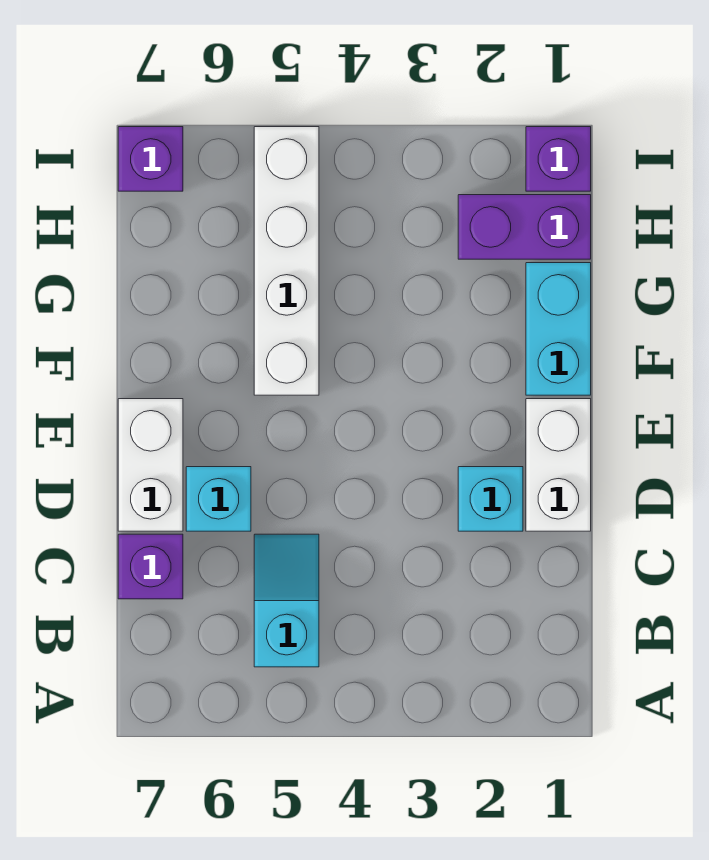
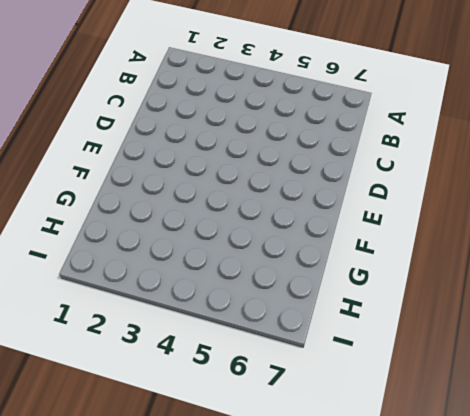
none -> cyan slope B5:C5 level 1 top B
none -> purple brick C7 level 1

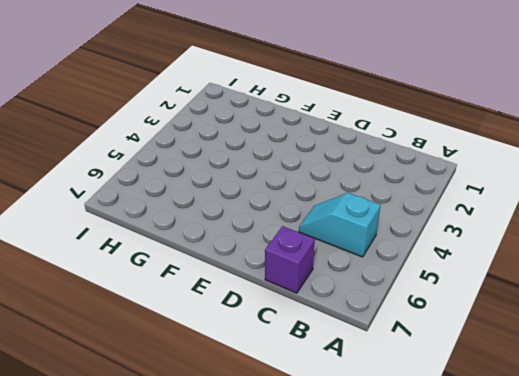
none -> white brick D1:E1 level 1
none -> cyan brick D2 level 1

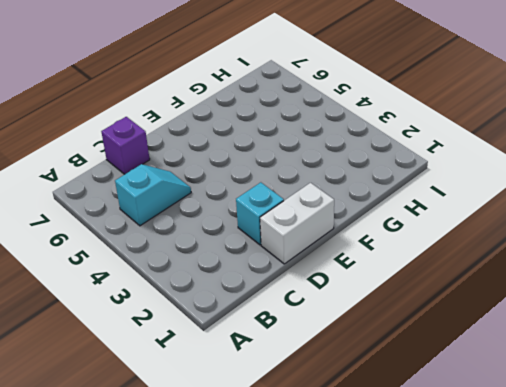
none -> cyan brick D6 level 1
none -> white brick D7:E7 level 1

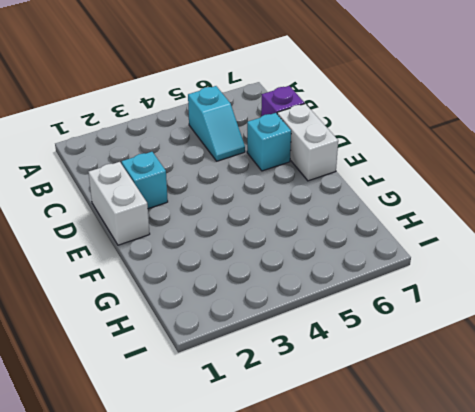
none -> cyan brick F1:G1 level 1
none -> white brick F5:I5 level 1

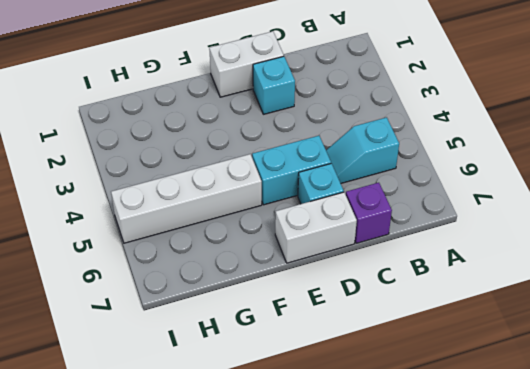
cyan brick D5:E5 level 1 -> cyan brick F1:G1 level 1
none -> purple brick H1:H2 level 1
none -> purple brick I1 level 1

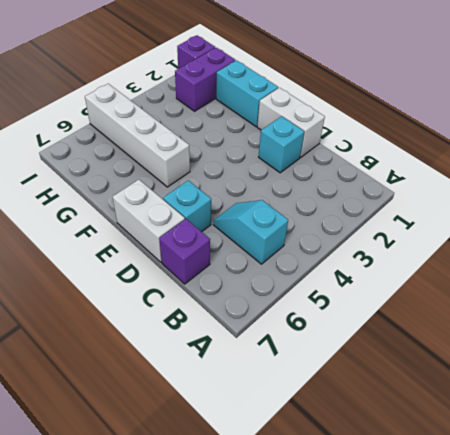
none -> purple brick I7 level 1

